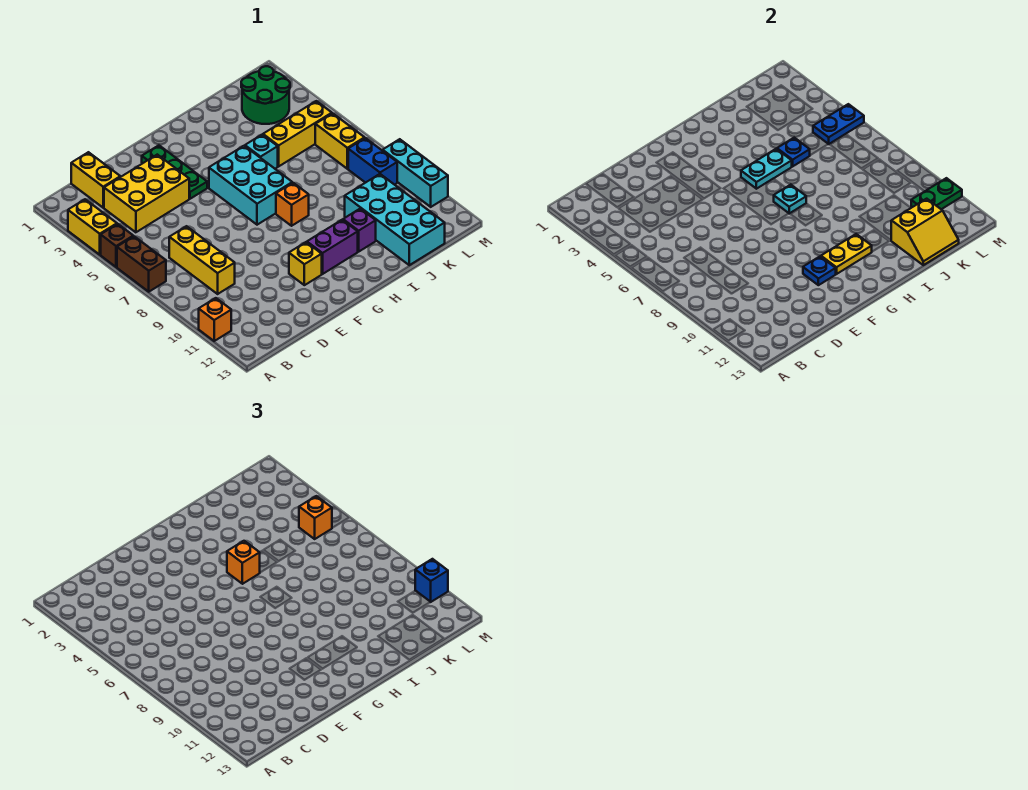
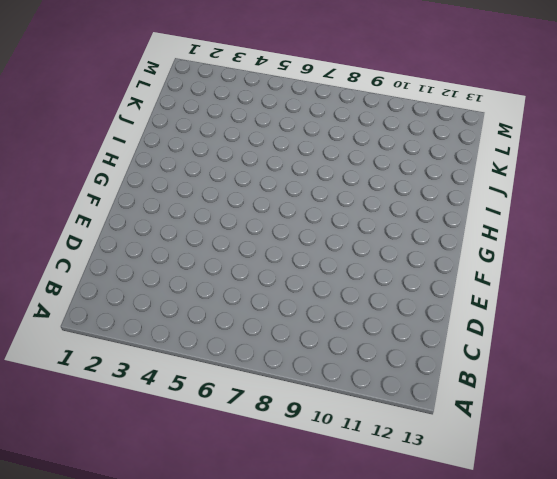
none -> yellow brick A3:A4 level 1
none -> brown brick A5 level 1
none -> brown brick A6:A7 level 1
none -> orange brick A11 level 1

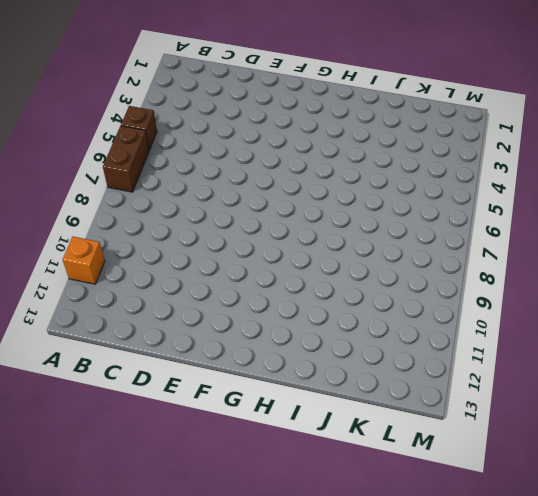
none -> yellow brick A3:A4 level 1
none -> yellow brick C1:C2 level 1
none -> yellow brick C3:E4 level 1
none -> yellow brick C7:C9 level 1

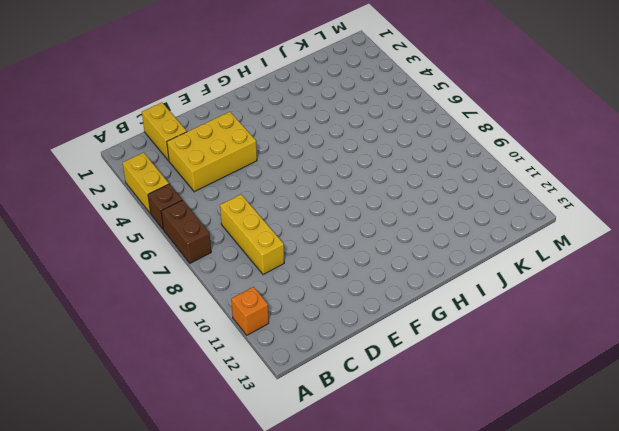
none -> green plate F2:F4 level 1
none -> yellow brick F11 level 1
none -> cyan brick G5:H7 level 1
none -> purple brick G11:H11 level 1

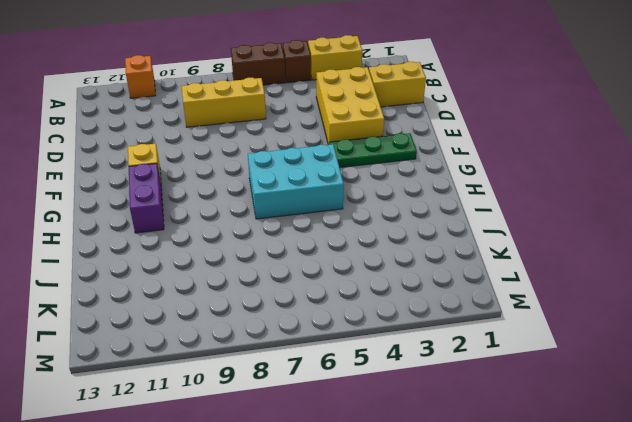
none -> orange brick H8 level 1
none -> cyan brick I5 level 1
none -> purple brick I11 level 1
none -> yellow brick J5:L5 level 1

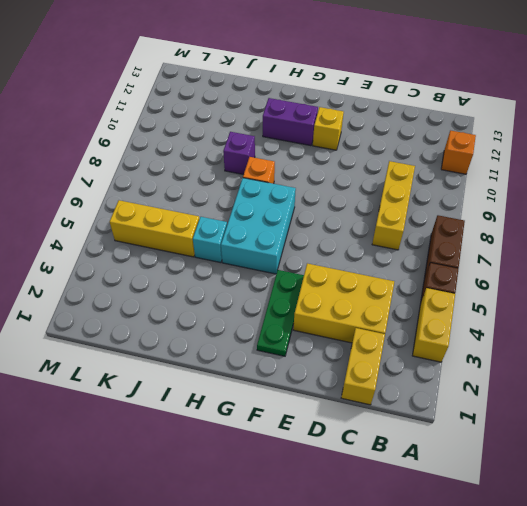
purple brick I9 level 1 -> purple brick I11 level 1
none -> cyan brick J10:K13 level 1
none -> green round brick K2:L3 level 1
none -> yellow brick L6:L7 level 1
none -> blue brick L8:L9 level 1

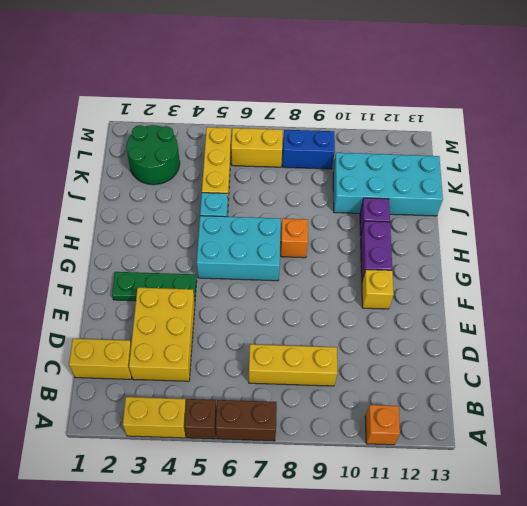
none -> cyan brick M9:M11 level 1
none -> blue plate F11 level 2
none -> yellow plate G11:H11 level 2
none -> cyan plate H5:I5 level 2

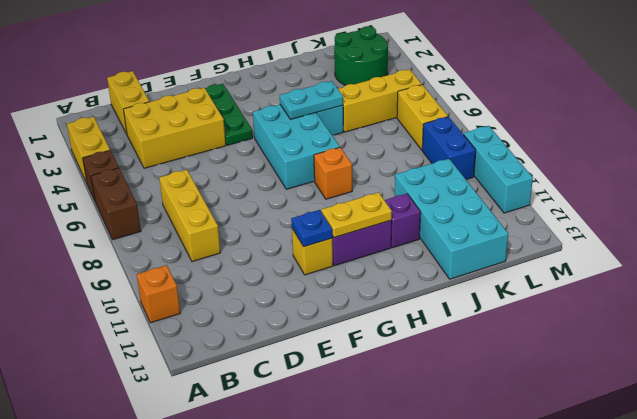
none -> cyan plate H7 level 2
none -> blue plate J5 level 2
none -> yellow slope J12:K13 level 2 top 12
none -> blue plate L5:M5 level 2

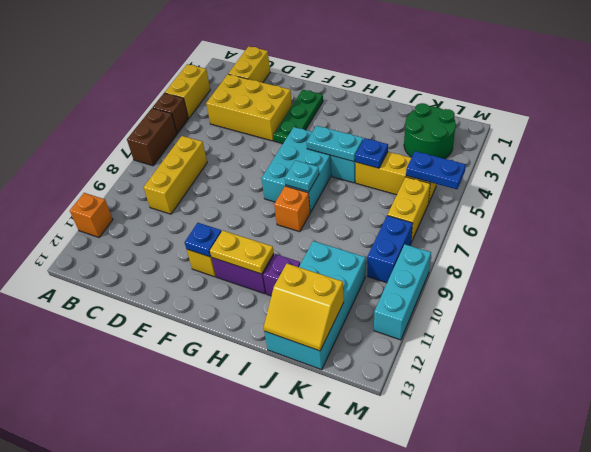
none -> green plate L11:M11 level 2
none -> orange brick H5 level 3
none -> orange brick L5 level 3
none -> blue brick M11 level 3

